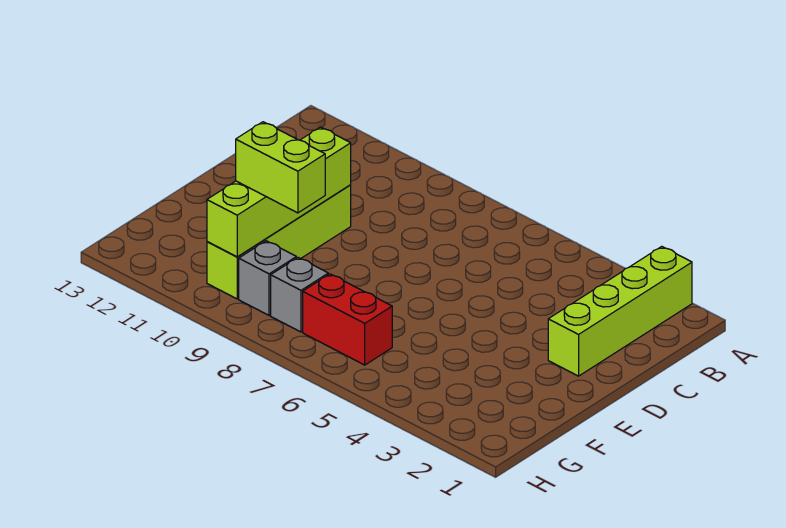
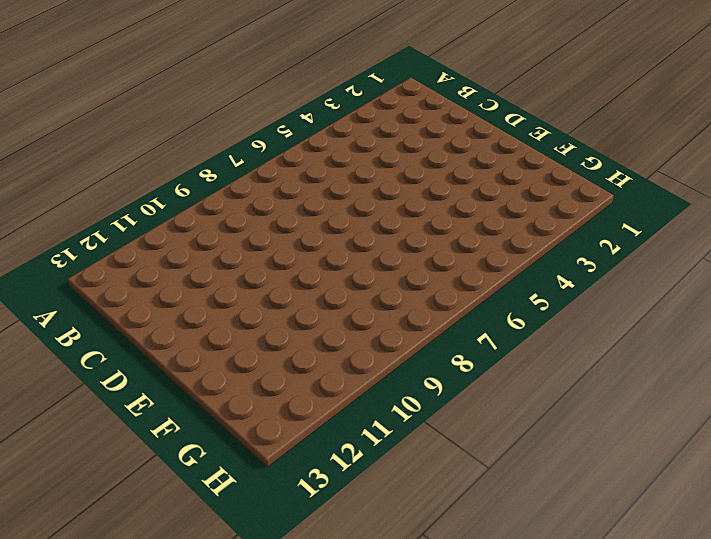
none -> lime brick A2:D2 level 1
none -> lime brick D10:G10 level 1

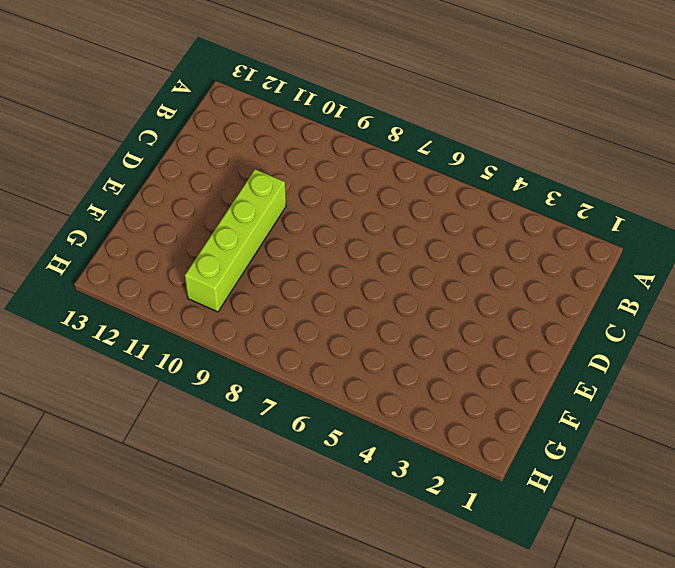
none -> lime brick A2:D2 level 1
none -> red brick G6:G7 level 1

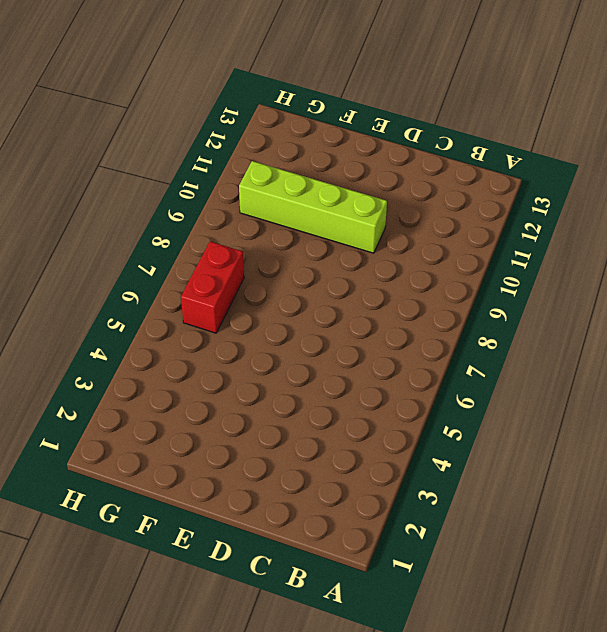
none -> lime brick A2:D2 level 1
none -> grey brick G8 level 1

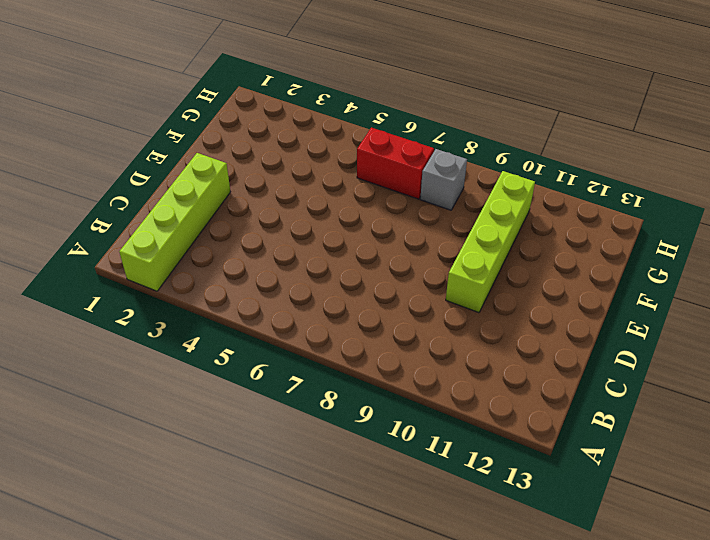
none -> grey brick G9 level 1
none -> lime brick D10:G10 level 2

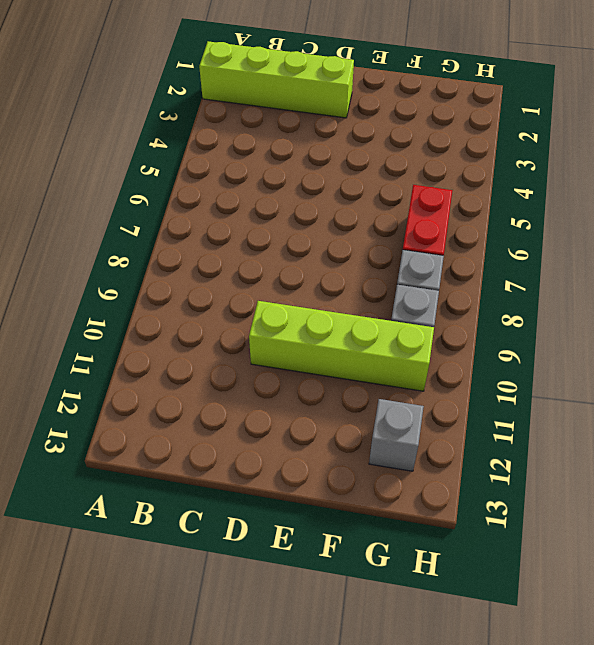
grey brick G12 level 1 -> none
none -> lime brick D10:G10 level 2
none -> lime brick F9:F10 level 3

